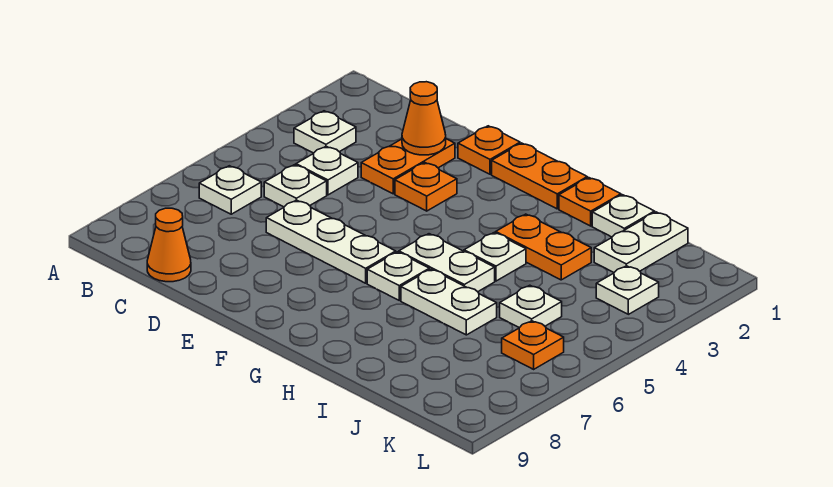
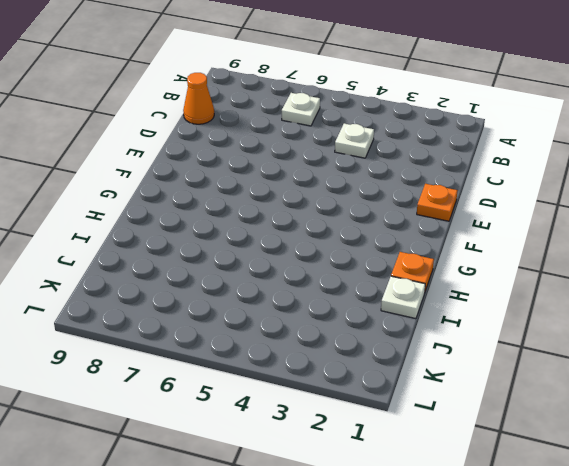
none -> white plate B3 level 1
none -> white plate C5 level 1
none -> orange plate D2:D3 level 1

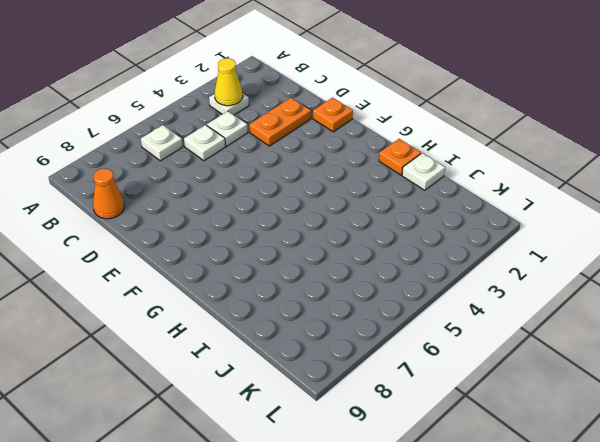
yellow cone B3 level 2 -> none
none -> white plate D6:F6 level 1
none -> orange plate E3 level 1
none -> orange plate F1:G1 level 1

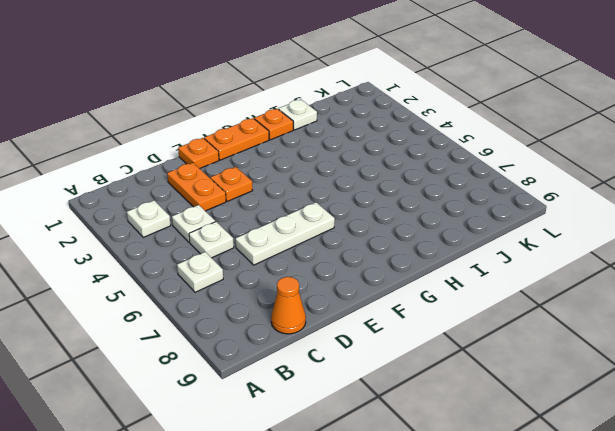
none -> white plate G5:H5 level 1
none -> white plate G6 level 1
none -> orange plate H3:I3 level 1

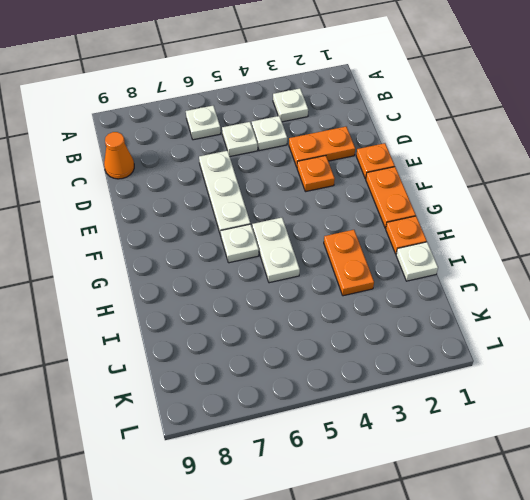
none -> white plate H4 level 1
none -> white plate H6:I6 level 1
none -> white plate J1:J2 level 1

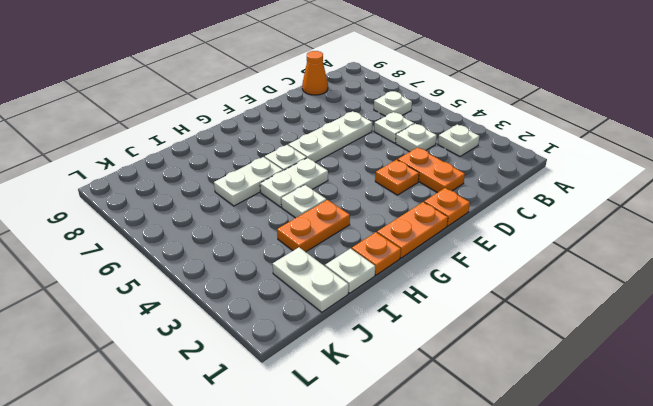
none -> white plate J5 level 1
none -> white plate K3 level 1
none -> orange plate K6 level 1

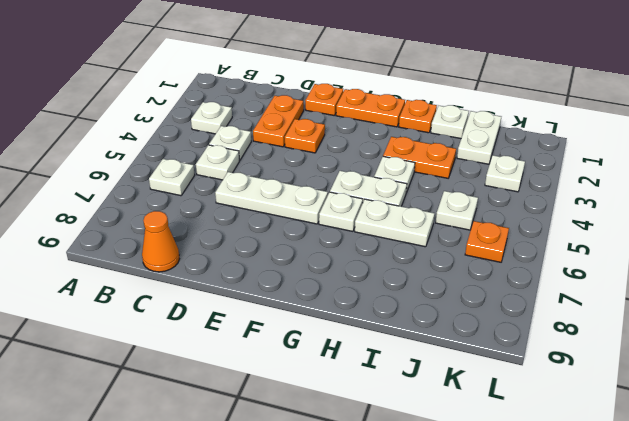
none -> orange cone D2 level 2

